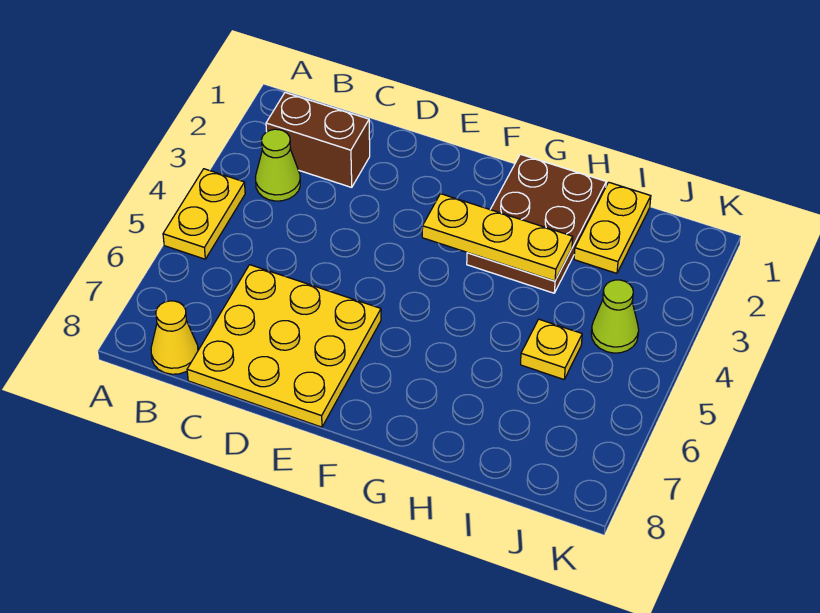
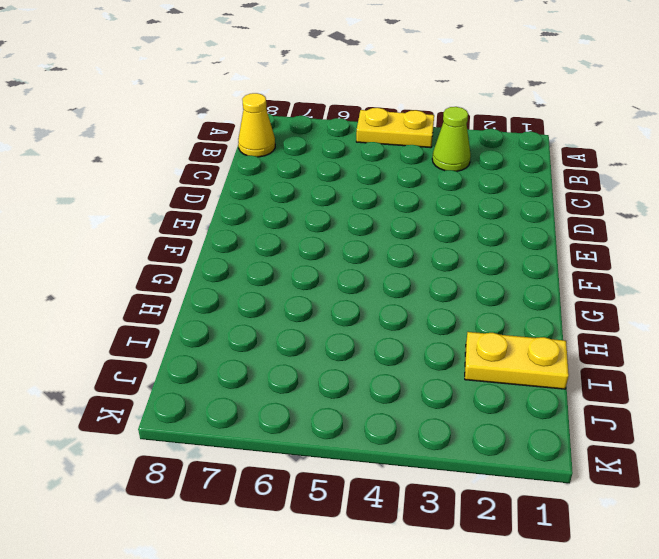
none -> brown brick B2:C2 level 1
none -> yellow plate C6:E8 level 1

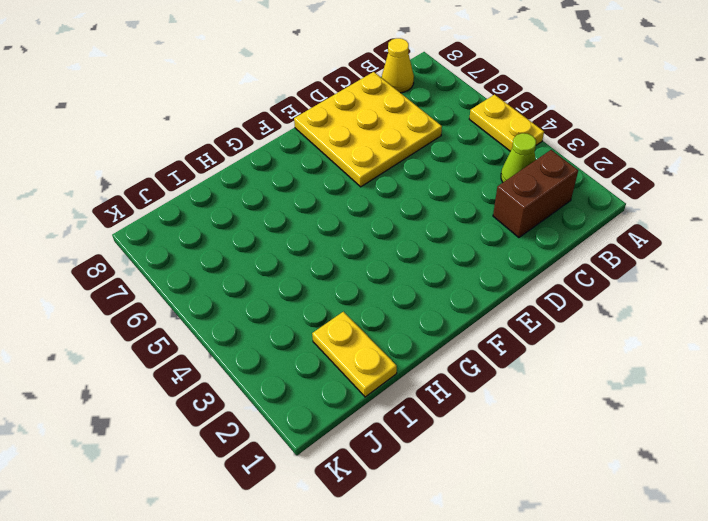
none -> brown plate G1:H3 level 1
none -> yellow plate I5 level 1

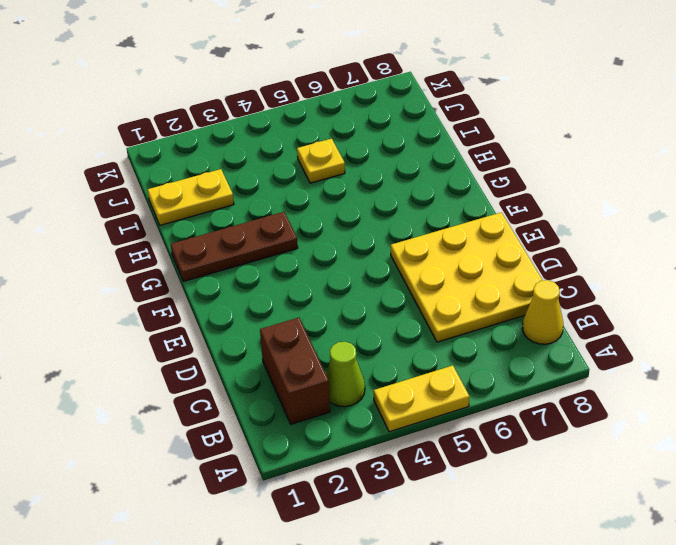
brown plate G1:G3 level 1 -> brown plate G1:H3 level 1
none -> lime cone J4 level 1
none -> yellow plate F3:H3 level 2

